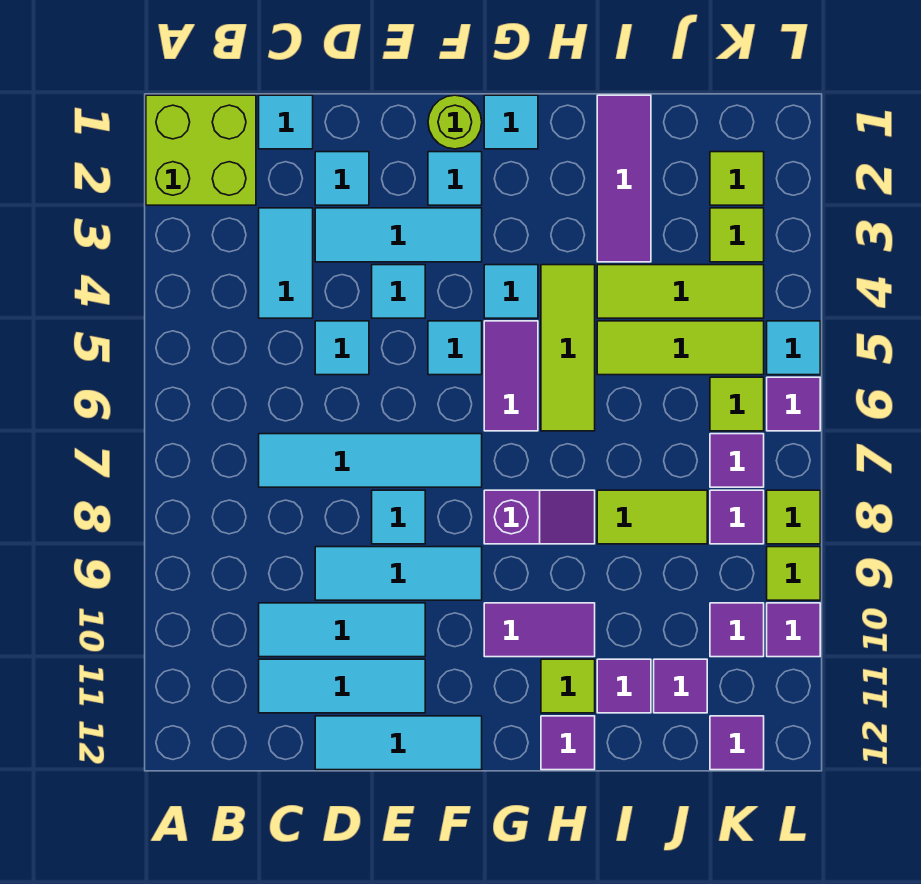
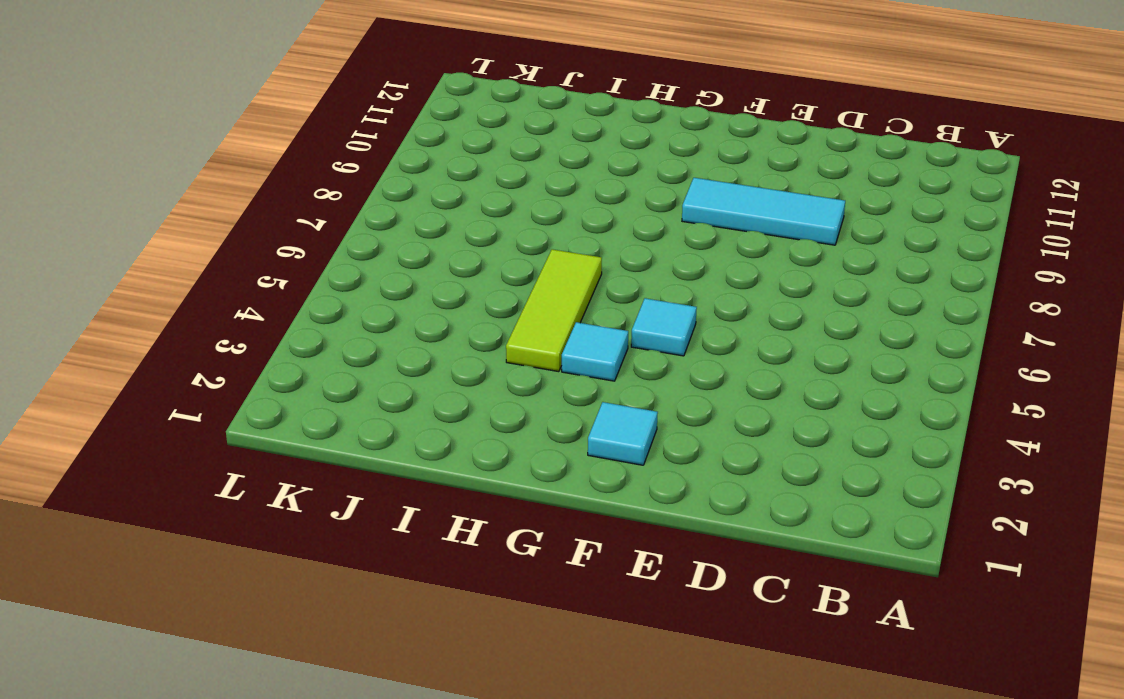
none -> lime brick A1:B2 level 1
none -> cyan tile C1 level 1
none -> cyan tile C3:C4 level 1
none -> cyan tile C7:F7 level 1

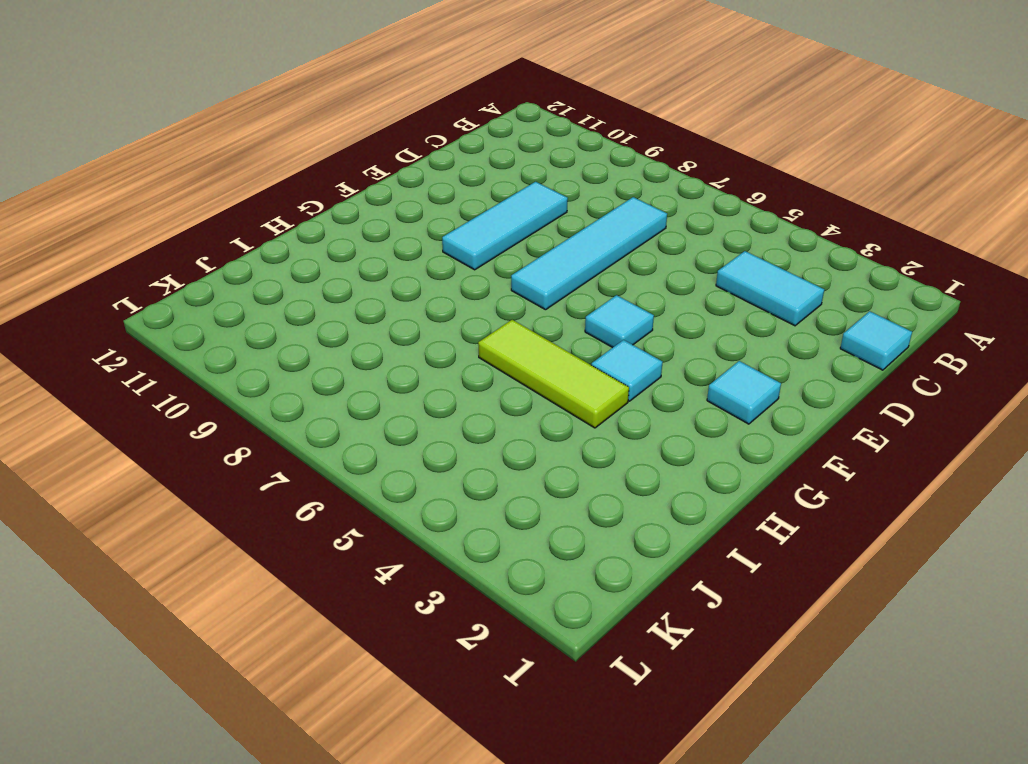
none -> lime brick A1:B2 level 1
none -> cyan tile C10:E10 level 1
none -> cyan tile C11:E11 level 1
none -> cyan tile D2 level 1

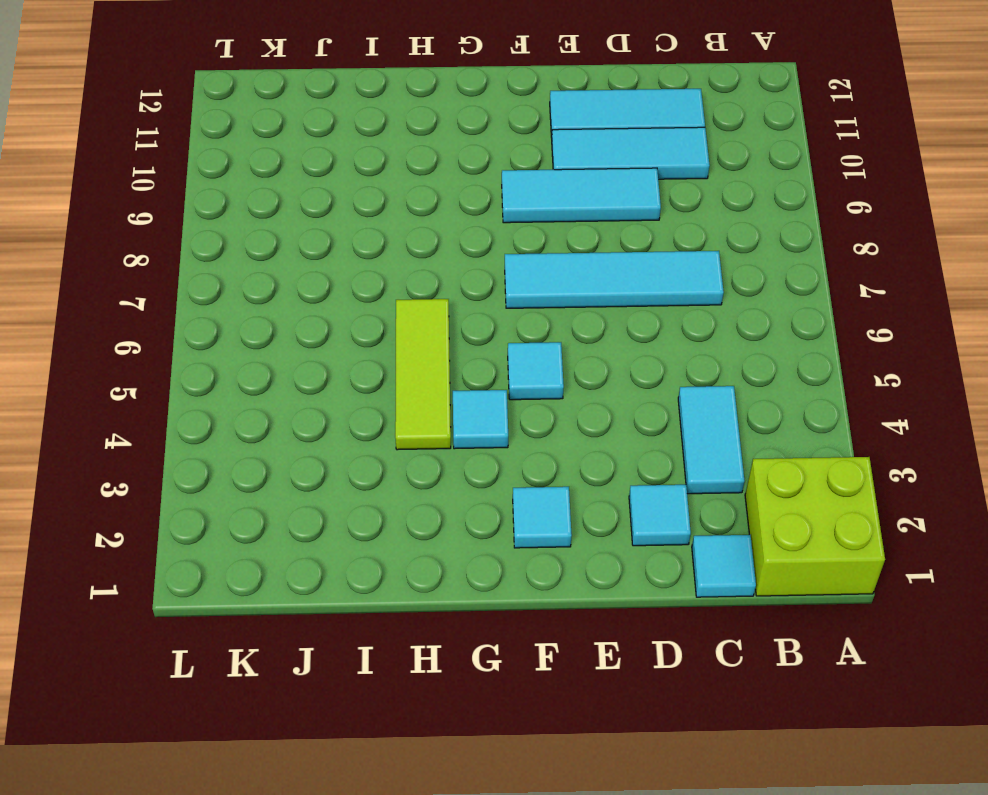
none -> cyan tile D3:F3 level 1
none -> cyan tile D5 level 1
none -> cyan tile D12:F12 level 1
none -> cyan tile E4 level 1

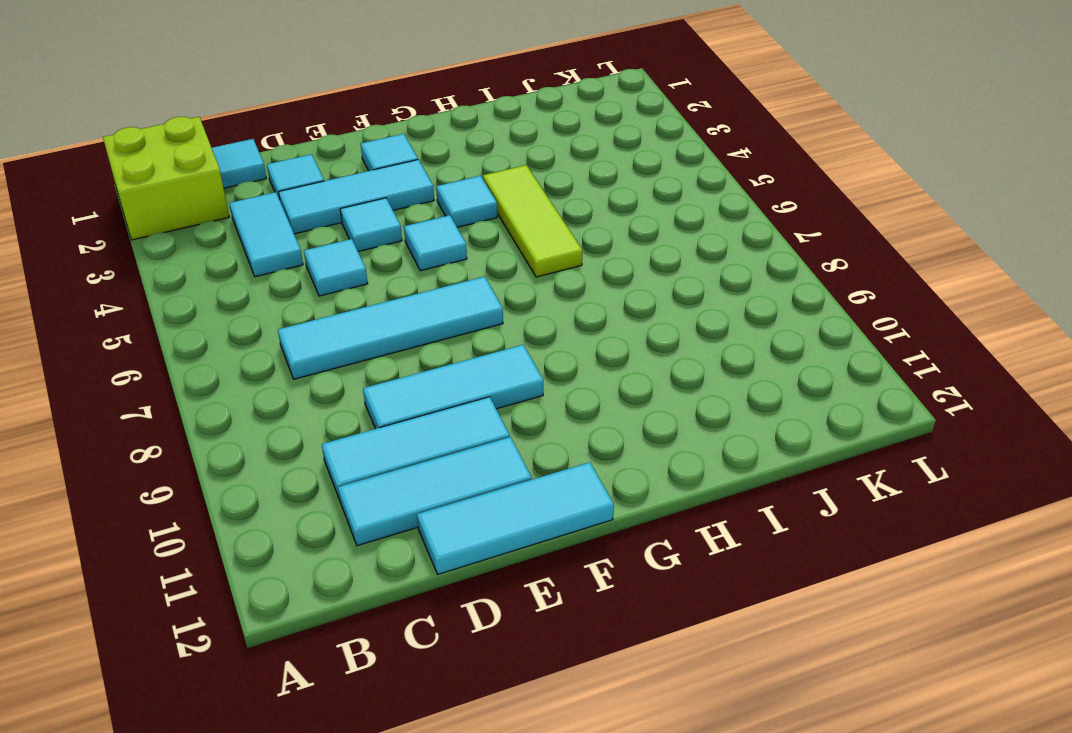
none -> cyan tile E8 level 1
none -> lime round brick F1 level 1
none -> cyan tile G1 level 1
none -> purple tile G5:G6 level 1

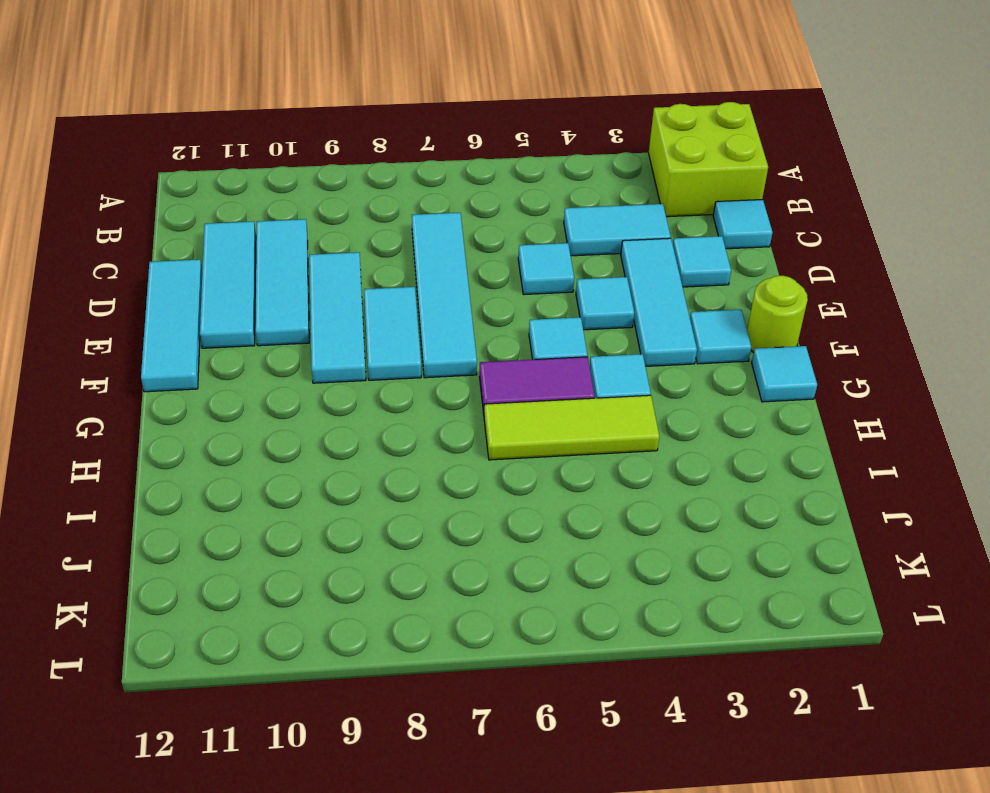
cyan tile E8:F8 level 1 -> cyan tile E8 level 1
none -> purple slope G8:H8 level 1 top G
none -> purple tile G10:H10 level 1
none -> lime tile H11 level 1
none -> purple tile H12 level 1

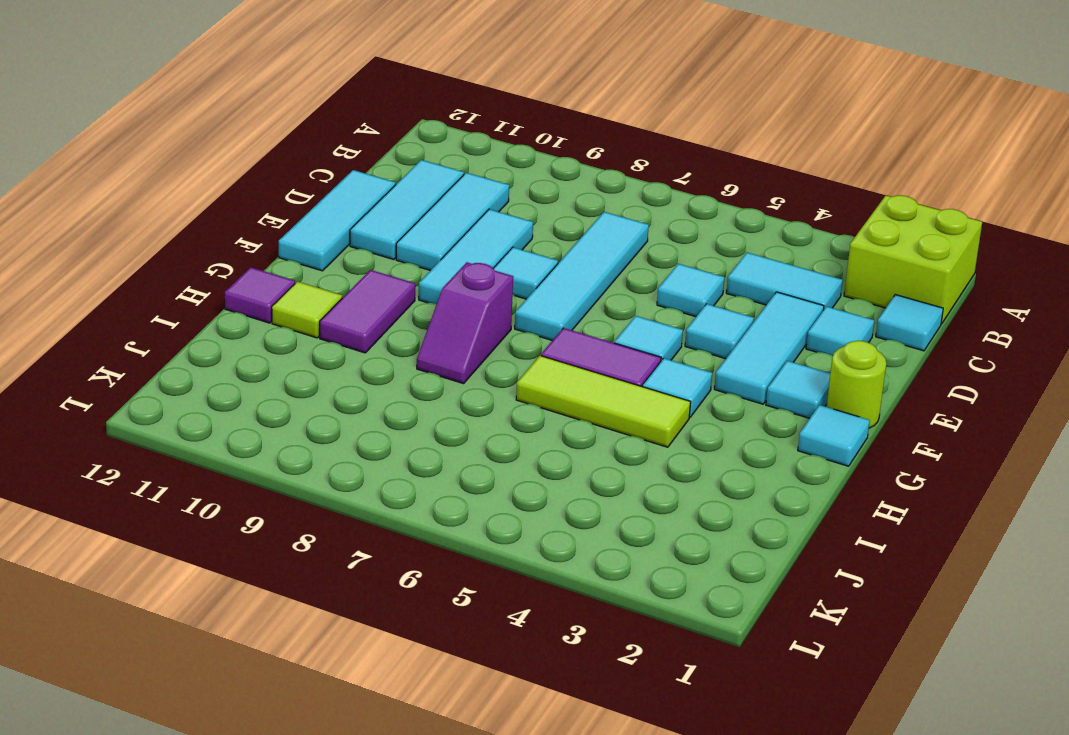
none -> purple tile I1:I3 level 1
none -> lime tile I4:K4 level 1
none -> lime tile I5:K5 level 1
none -> lime tile I8:J8 level 1

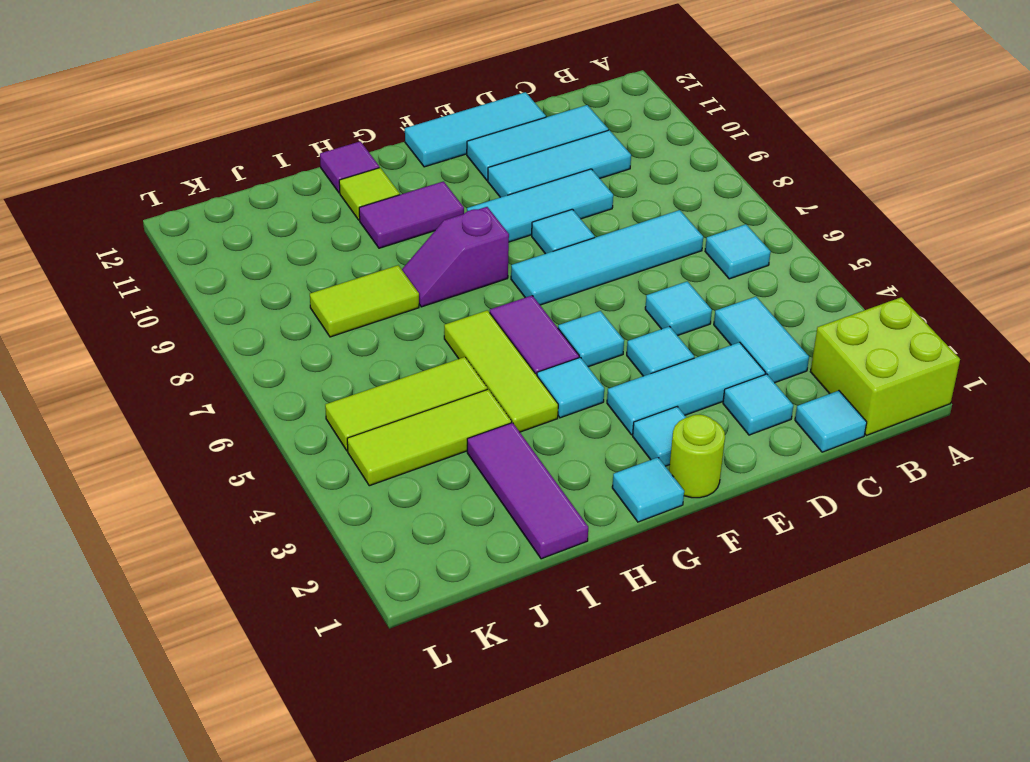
cyan tile B6 level 1 -> cyan tile L5 level 1
none -> purple tile I11 level 1
none -> purple tile J11 level 1
none -> lime tile K2 level 1
none -> lime tile K3 level 1

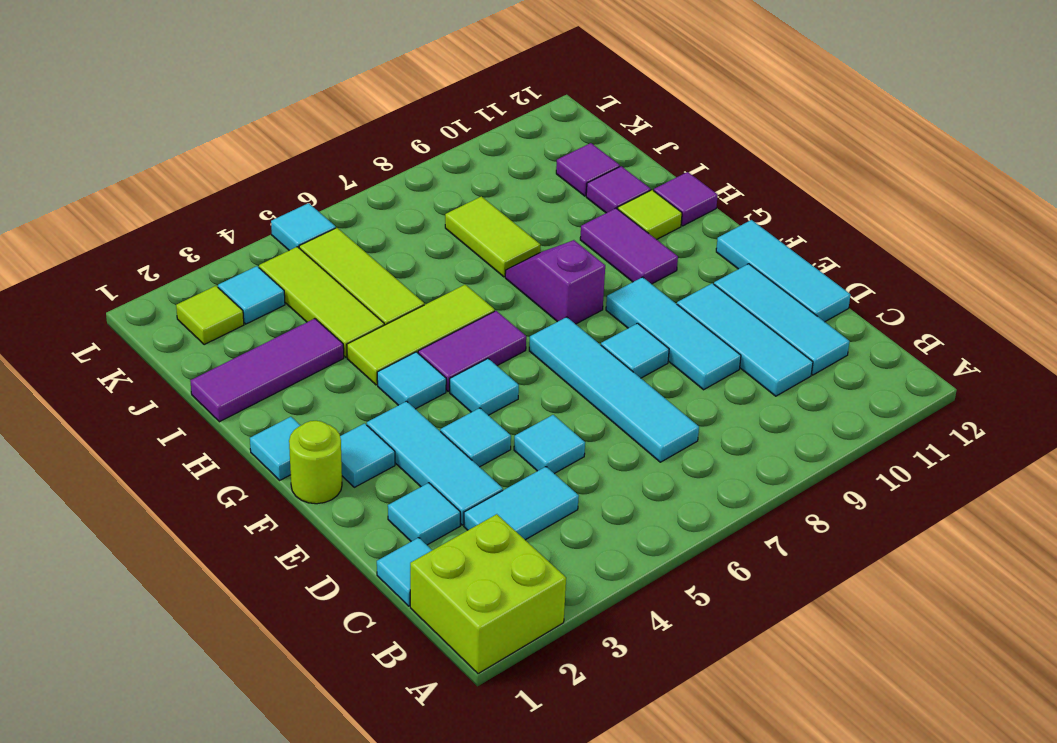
cyan tile K3 level 1 -> lime tile K3 level 1
none -> lime tile K6 level 1
none -> purple tile K7 level 1
none -> purple tile K8 level 1
none -> purple tile K10 level 1

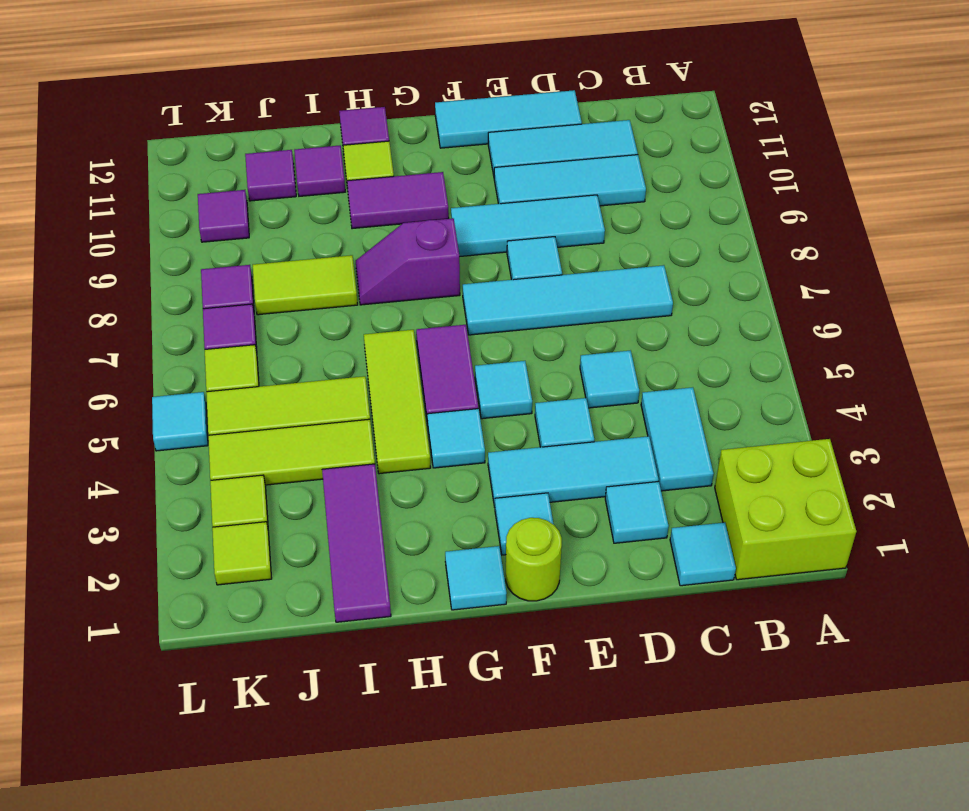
none -> purple tile K12 level 1
none -> purple tile L6 level 1
none -> lime tile L8 level 1
none -> lime tile L9 level 1

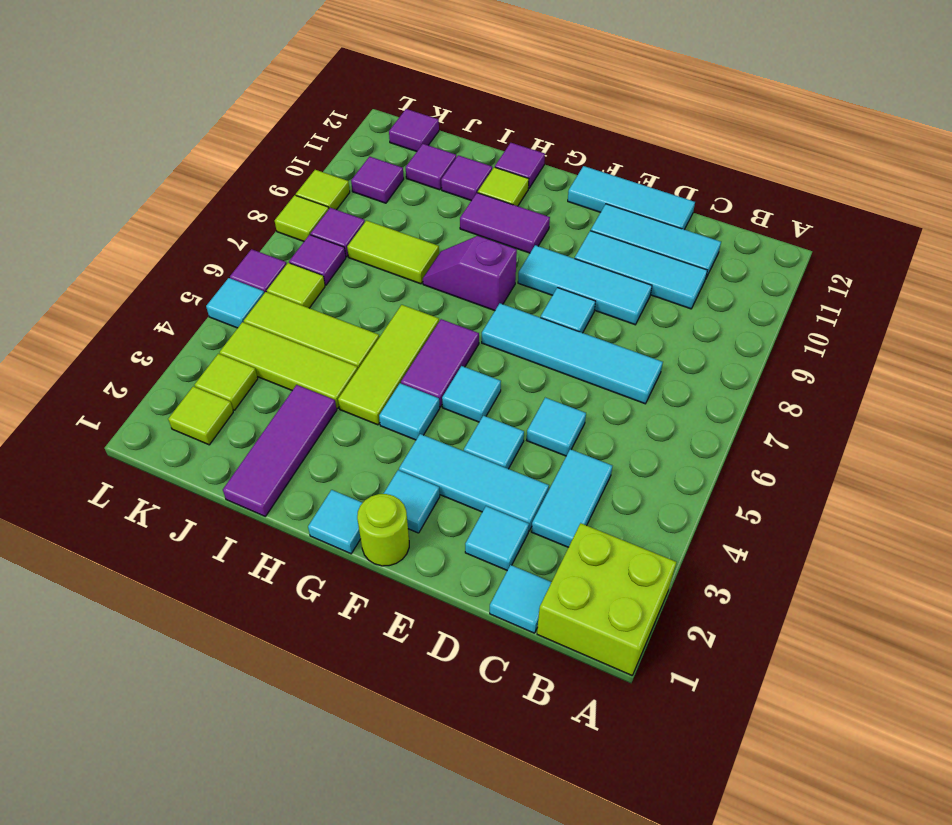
none -> purple tile L10 level 1

